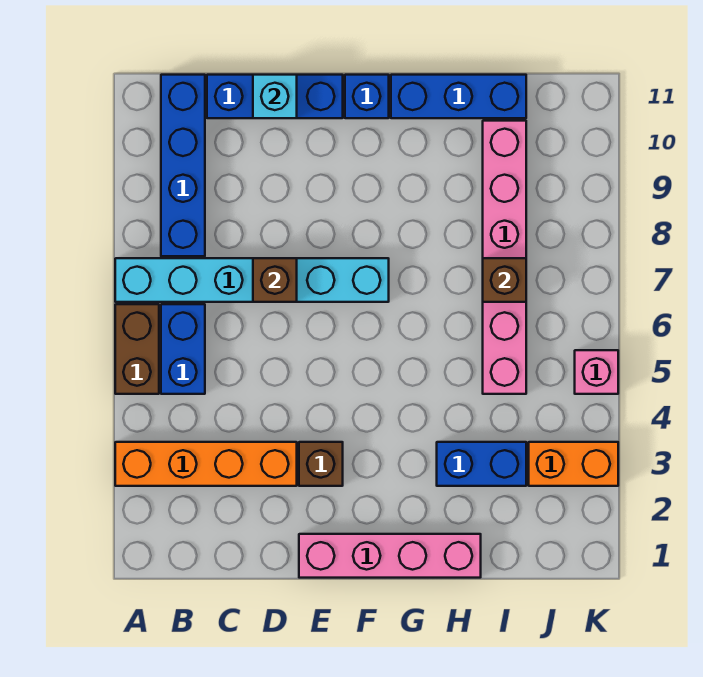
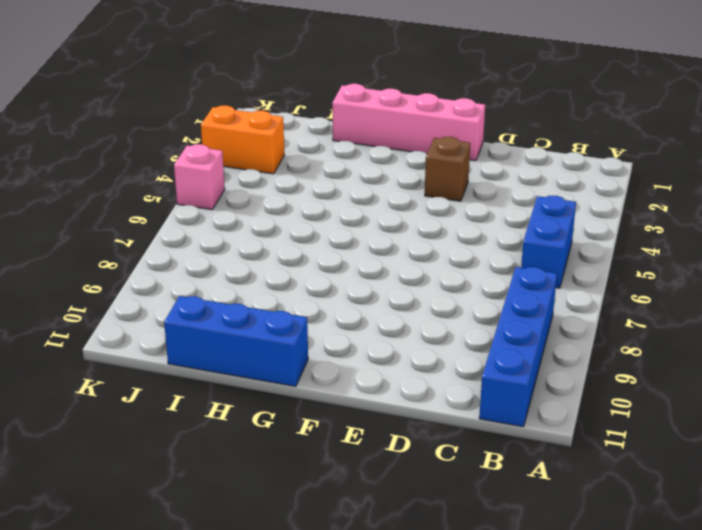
none -> orange brick A3:D3 level 1
none -> brown brick A5:A6 level 1
none -> cyan brick A7:F7 level 1

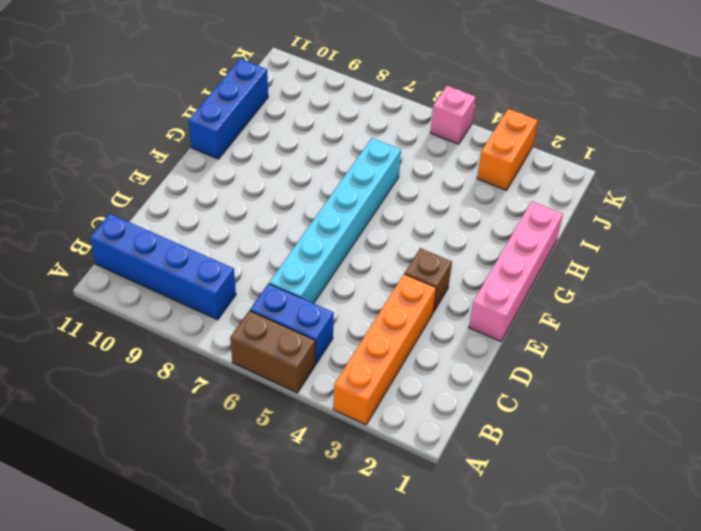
cyan brick C6:H6 level 1 -> cyan brick A7:F7 level 1
none -> blue brick C11:E11 level 1
none -> blue brick F11 level 1
none -> blue brick H3:I3 level 1

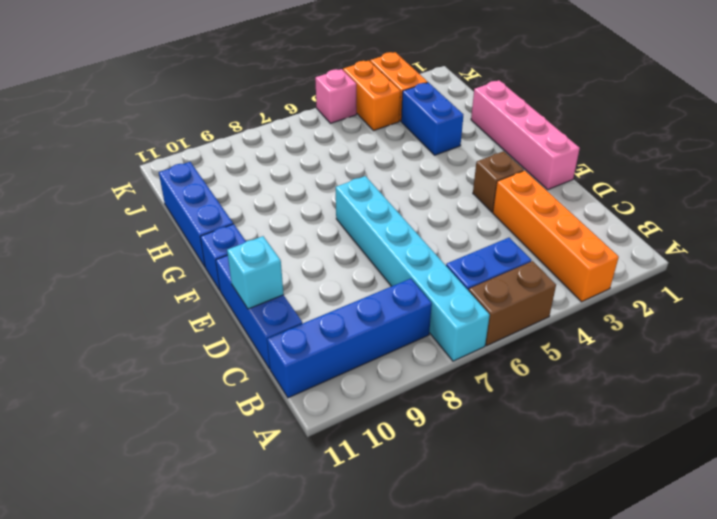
orange brick J4:K4 level 1 -> none
none -> pink brick I5:I10 level 1
none -> brown brick D7 level 2
none -> brown brick I7 level 2

